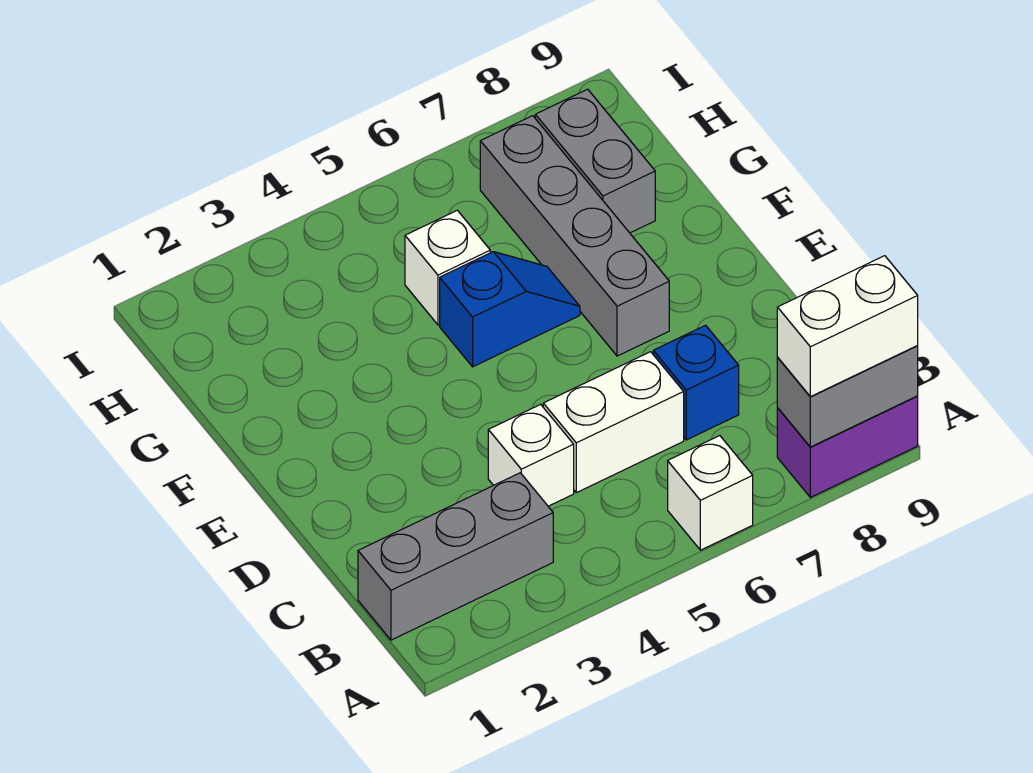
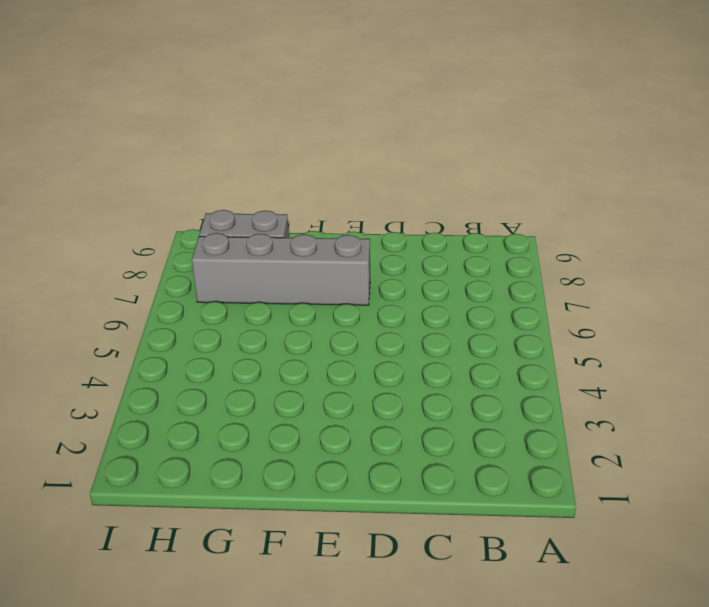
none -> white brick A6 level 1
none -> purple brick A8:A9 level 1
none -> grey brick B1:B3 level 1

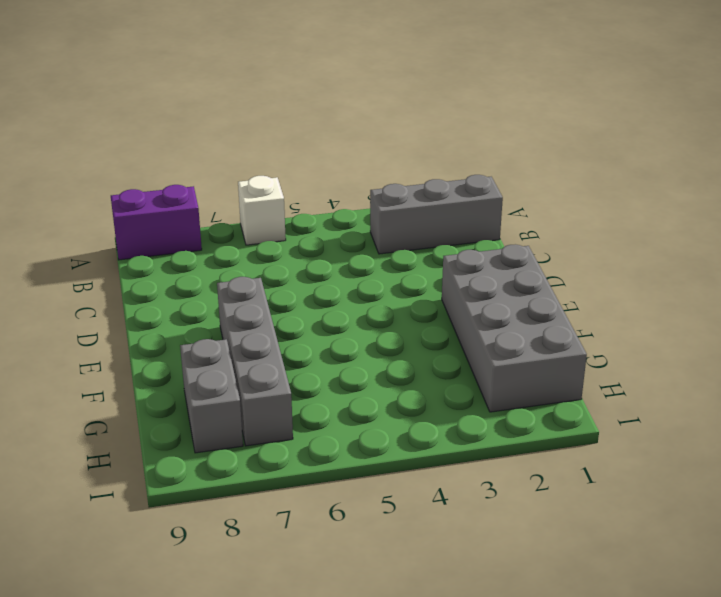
grey brick E1:H2 level 1 -> none
none -> white brick C4 level 1
none -> white brick C5:C6 level 1
none -> blue brick C7 level 1

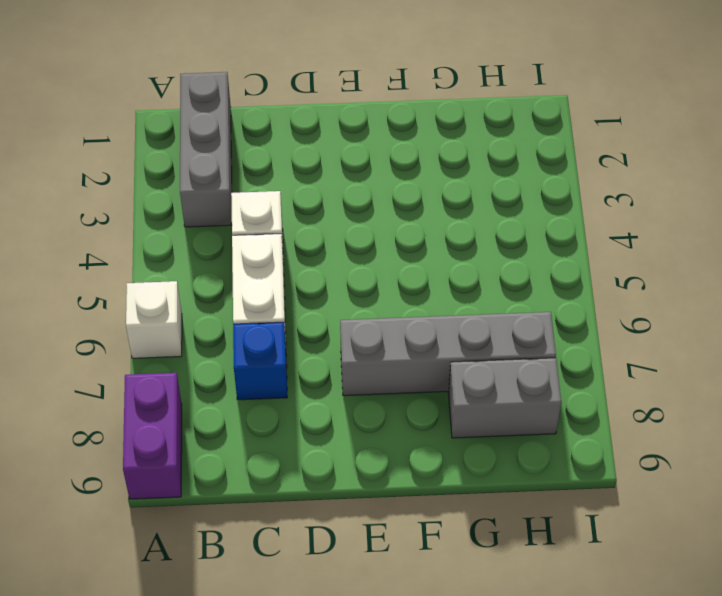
none -> blue slope F5:F6 level 1 top 5
none -> white brick G5 level 1
none -> grey brick A8:A9 level 2

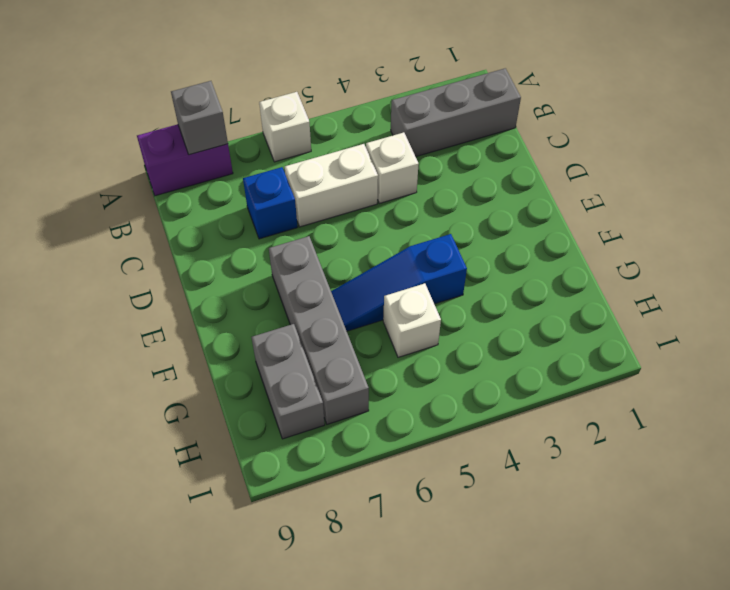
grey brick A8 level 2 -> grey brick A8:A9 level 2
blue slope F4:F6 level 1 top 4 -> blue slope F5:F6 level 1 top 5
none -> white brick A8:A9 level 3

